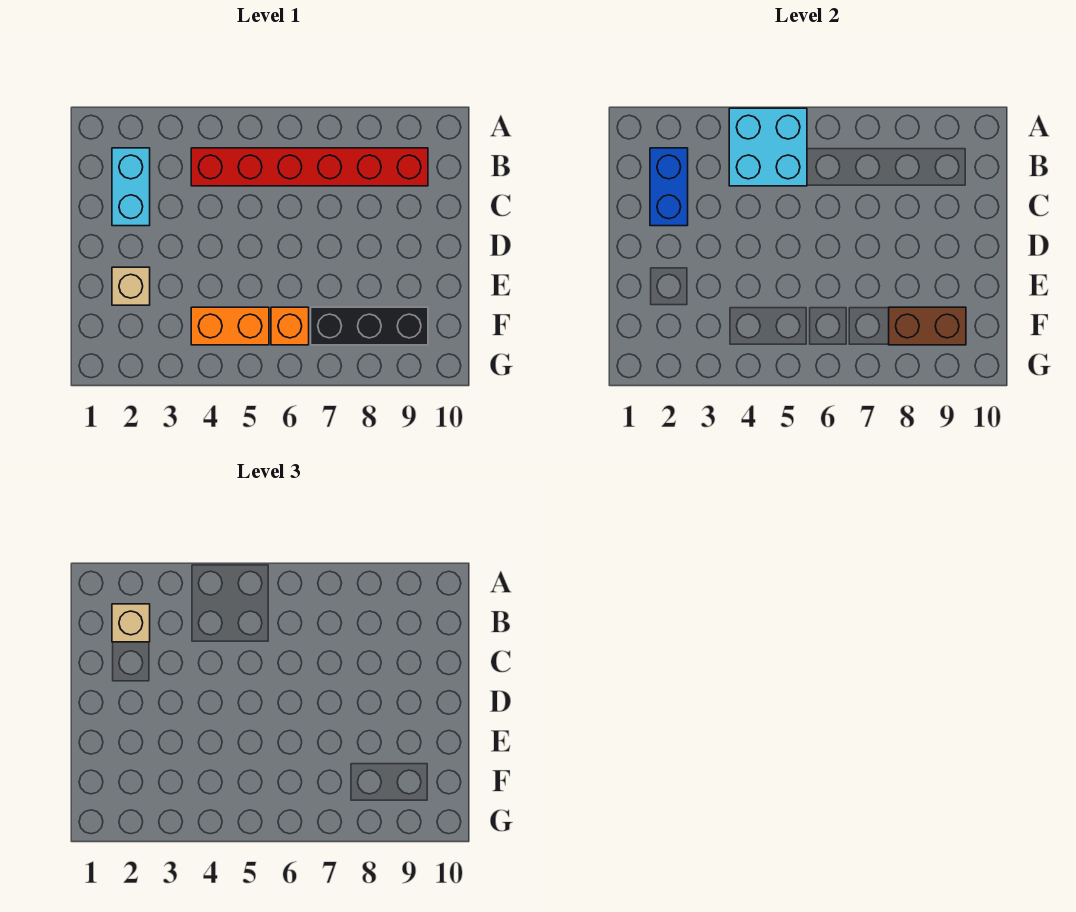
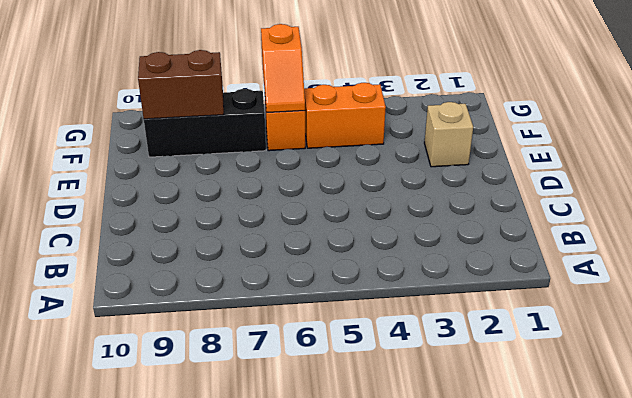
orange slope F6:G6 level 2 top G -> none
none -> cyan brick B2:C2 level 1
none -> red brick B4:B9 level 1

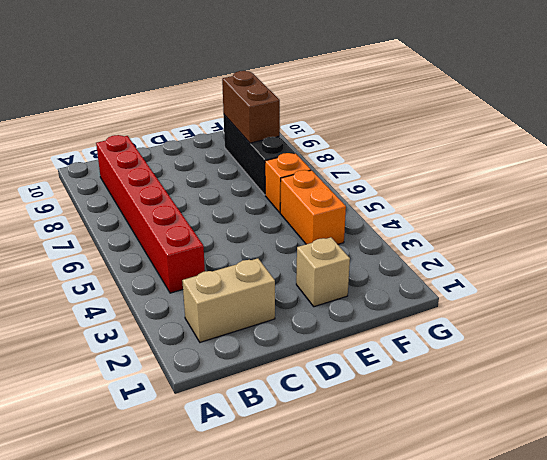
tan brick B2:C2 level 1 -> cyan brick B2:C2 level 1
none -> cyan brick A4:B5 level 2
none -> blue brick B2:C2 level 2

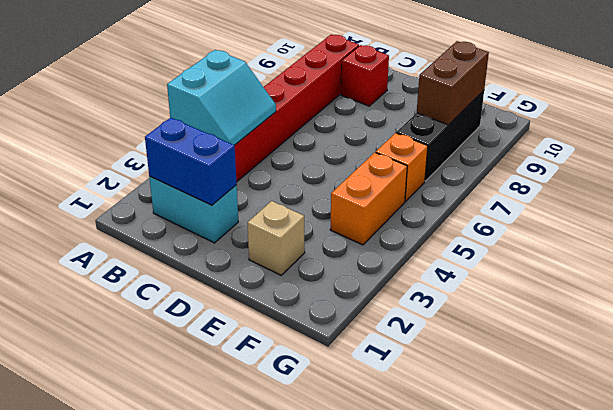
cyan slope A4:B5 level 2 top A -> cyan brick A4:B5 level 2
red brick C9 level 1 -> none
none -> tan brick B2 level 3

